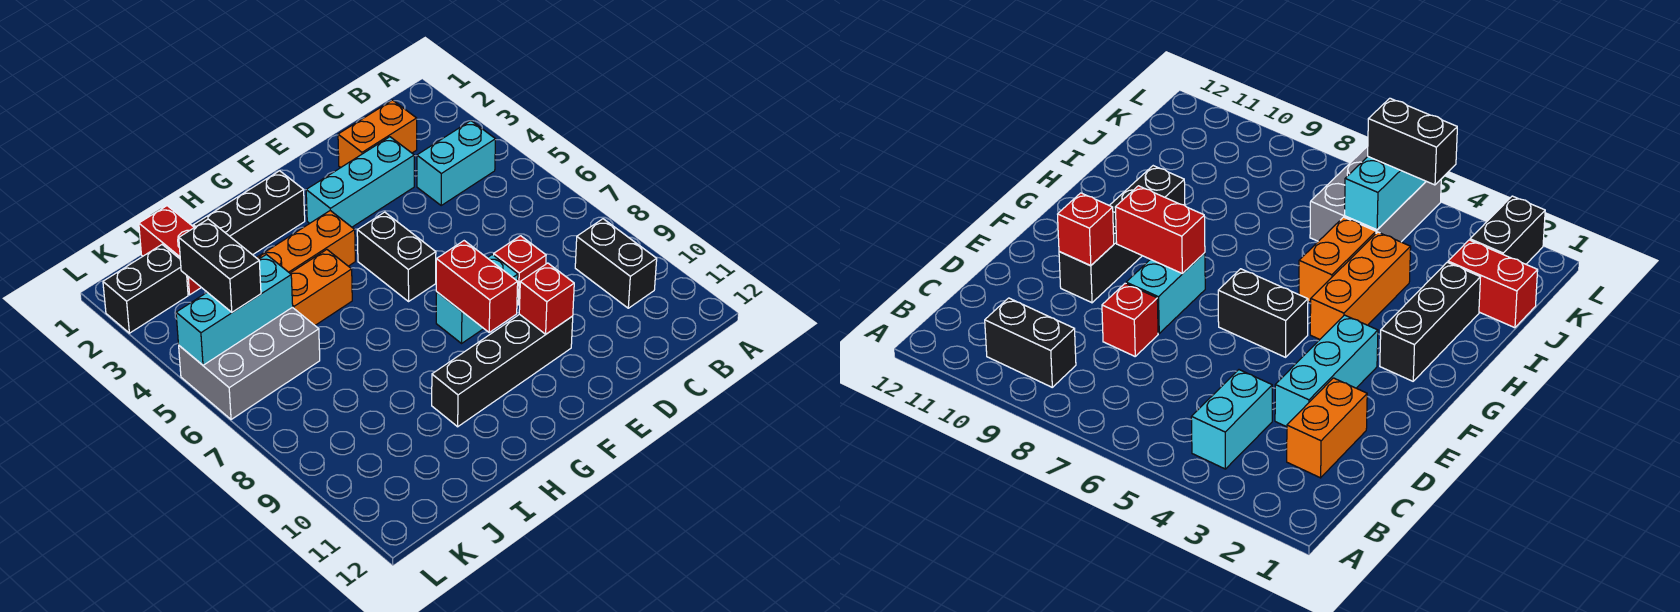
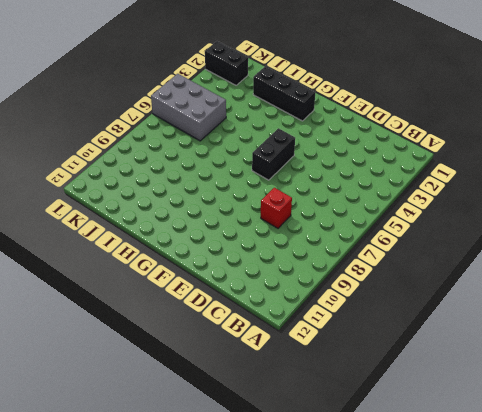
none -> cyan brick B4:C4 level 1
none -> black brick B9:B10 level 1
none -> orange brick C2:D2 level 1

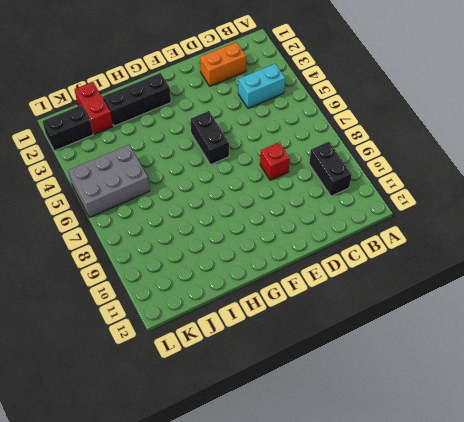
none -> cyan brick D3:F3 level 1
none -> cyan brick E8:F8 level 1
none -> black brick E10:H10 level 1

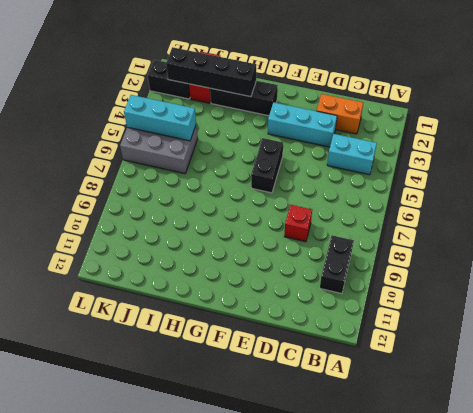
black brick H2:K2 level 2 -> black brick E10:H10 level 1
none -> cyan brick E8:F8 level 1
none -> orange brick G4:I4 level 1
none -> orange brick H5:I5 level 1

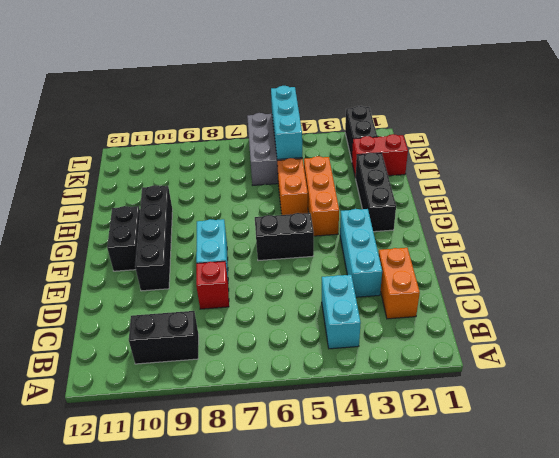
black brick F11:G11 level 1 -> black brick K4:K5 level 3
none -> red brick E10 level 2
none -> red brick F8:F9 level 2

